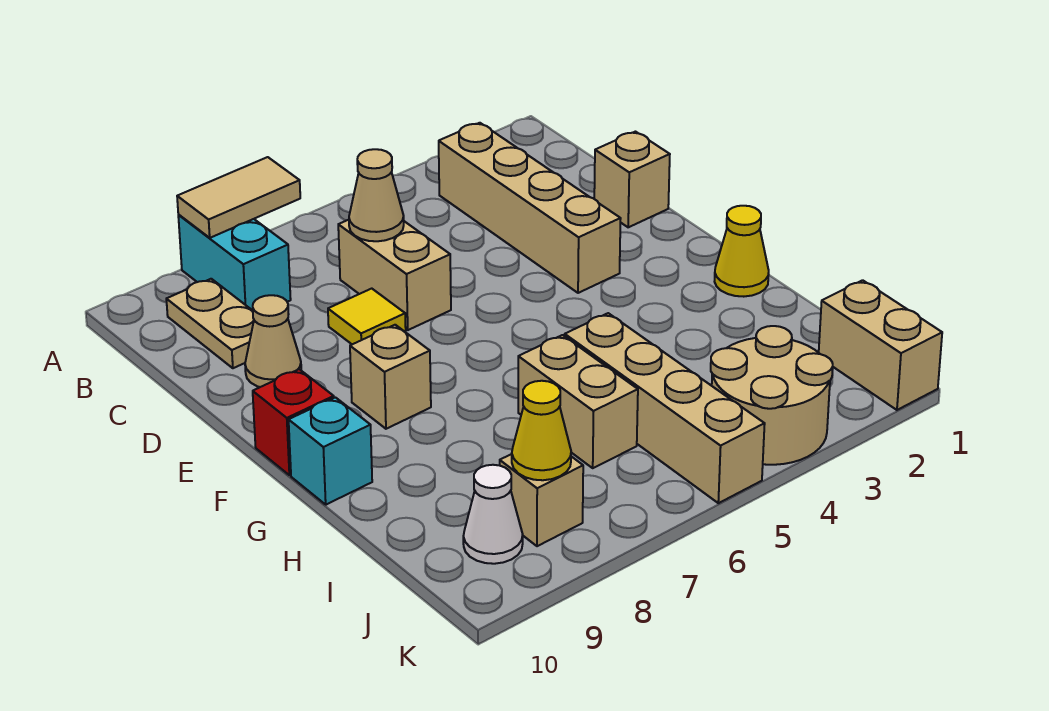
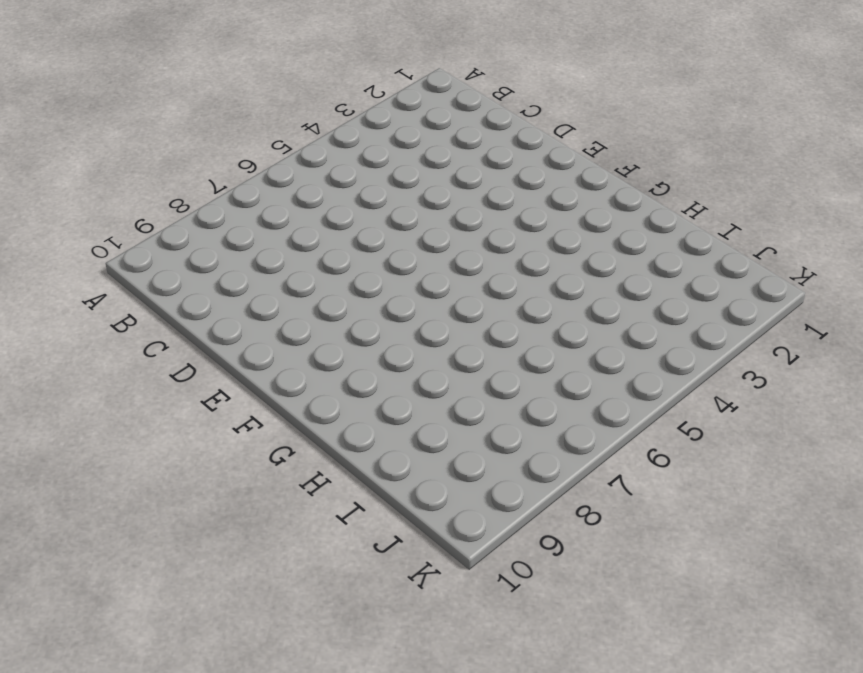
none -> cyan brick A8:B8 level 1
none -> tan brick B3:E3 level 1
none -> tan plate B9:C9 level 1

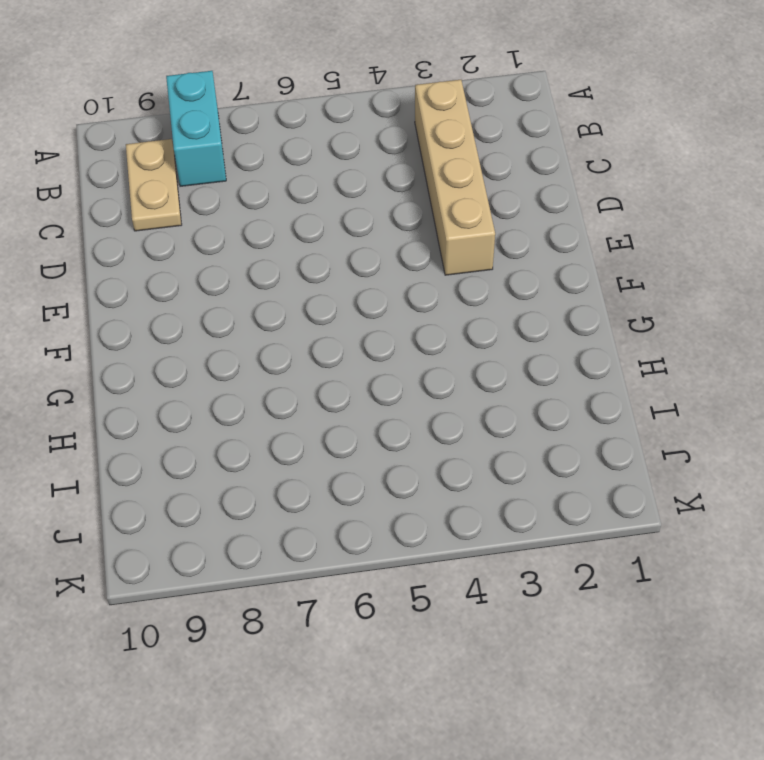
none -> tan brick C6:D6 level 1
none -> tan brick D1 level 1
none -> yellow tile D7 level 1

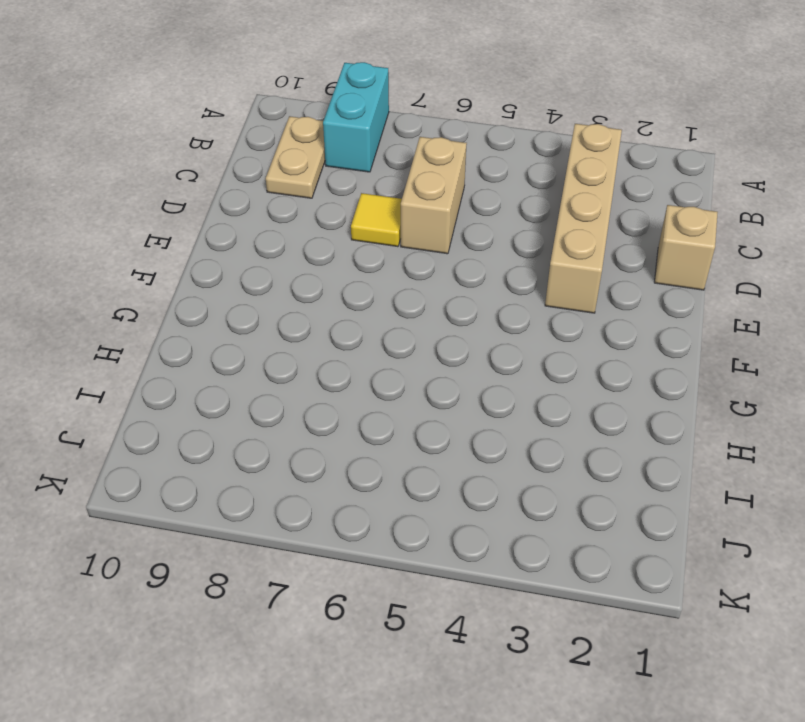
none -> tan cone D9 level 1
none -> tan brick F8 level 1
none -> red brick F10 level 1

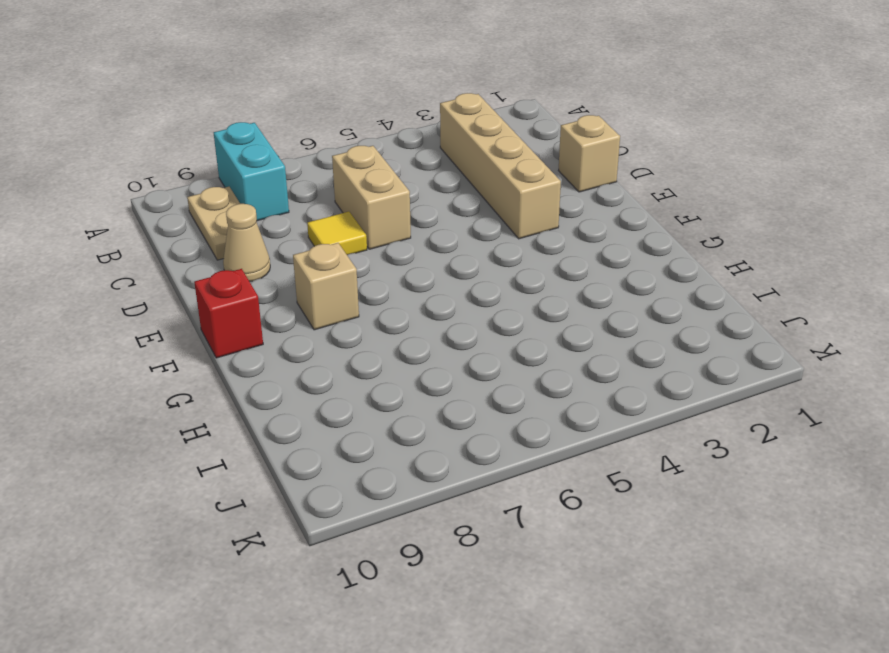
none -> yellow cone G1 level 1
none -> cyan brick G10 level 1
none -> tan brick H5:K5 level 1

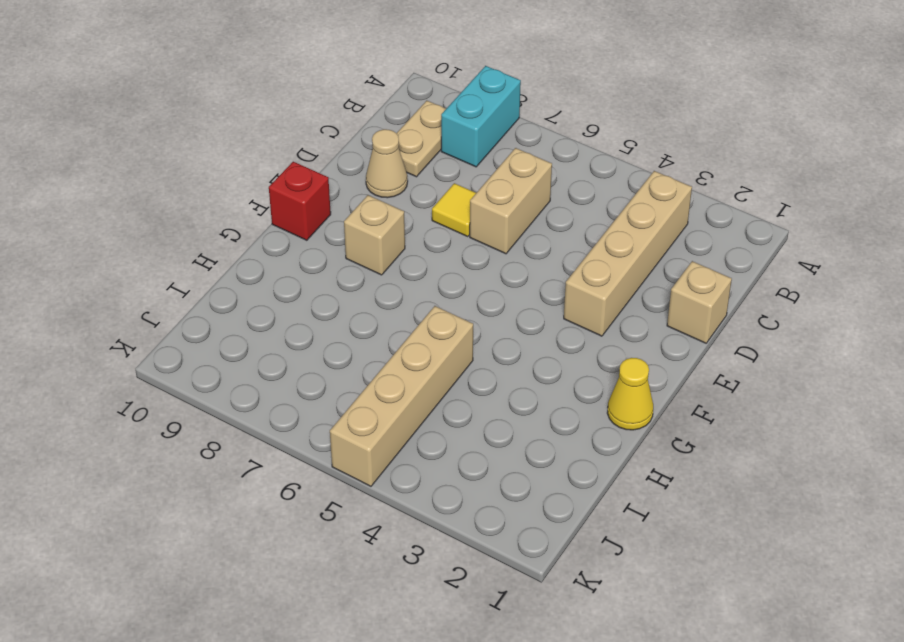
none -> cyan brick G10 level 1
none -> tan brick H6:I6 level 1
none -> tan brick J1:K1 level 1

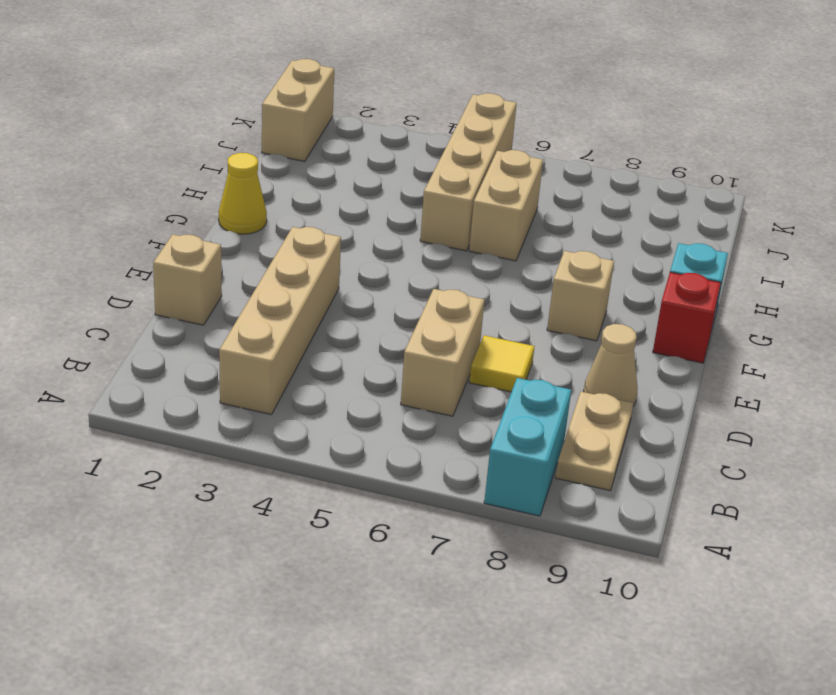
none -> tan round brick J3:K4 level 1
none -> tan brick J8 level 1
none -> white cone J9 level 1

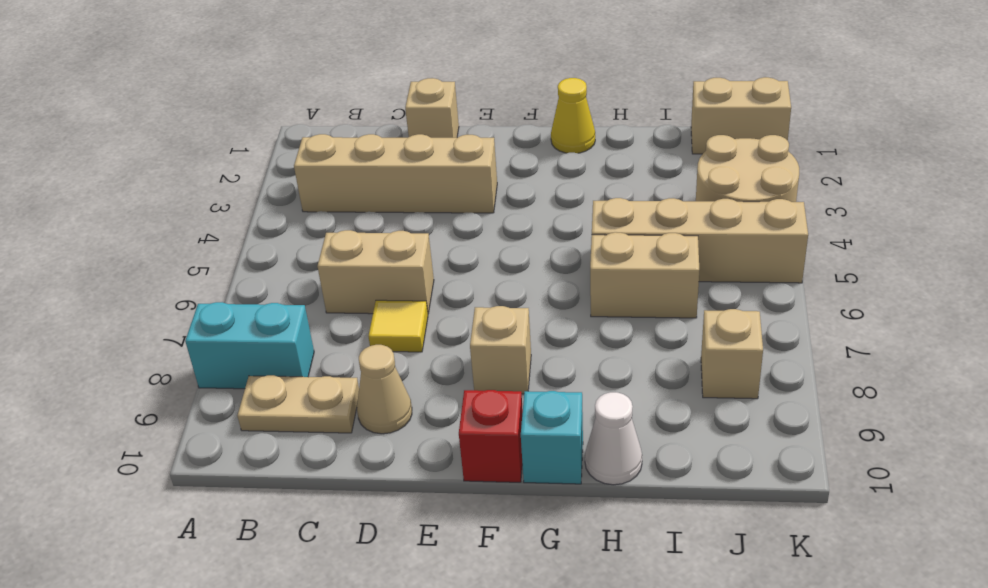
white cone H10 level 1 -> white cone J9 level 1
none -> tan tile A7:A8 level 2
none -> tan cone C6 level 2
none -> yellow cone J8 level 2

